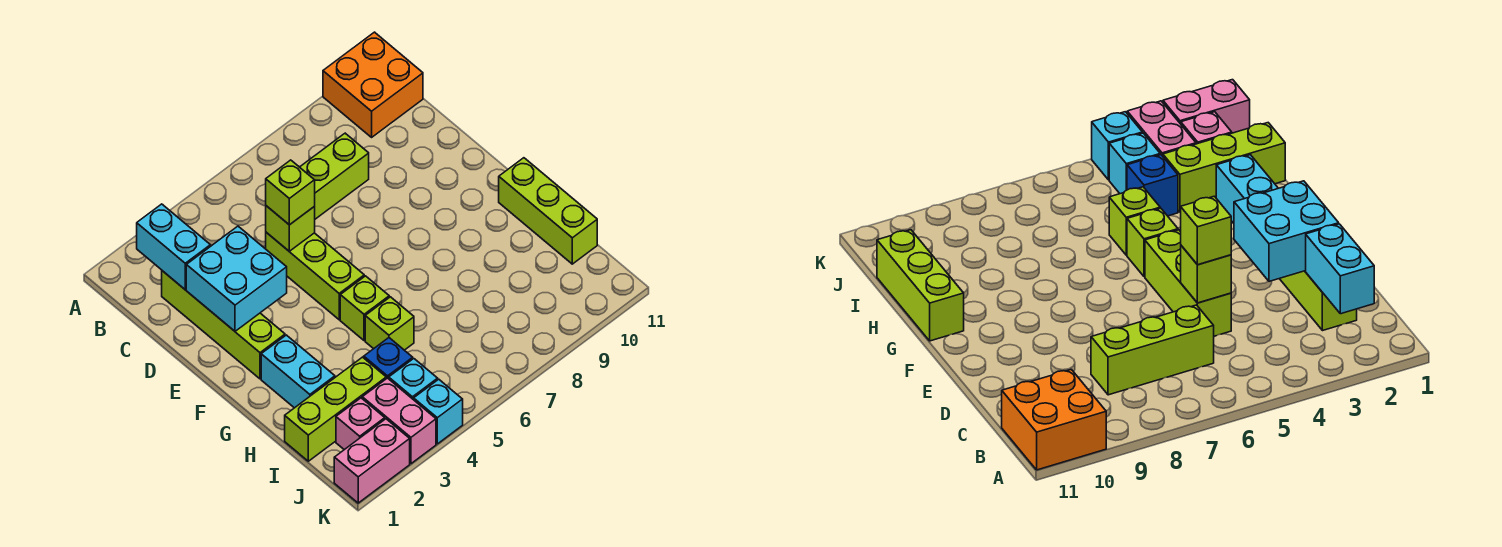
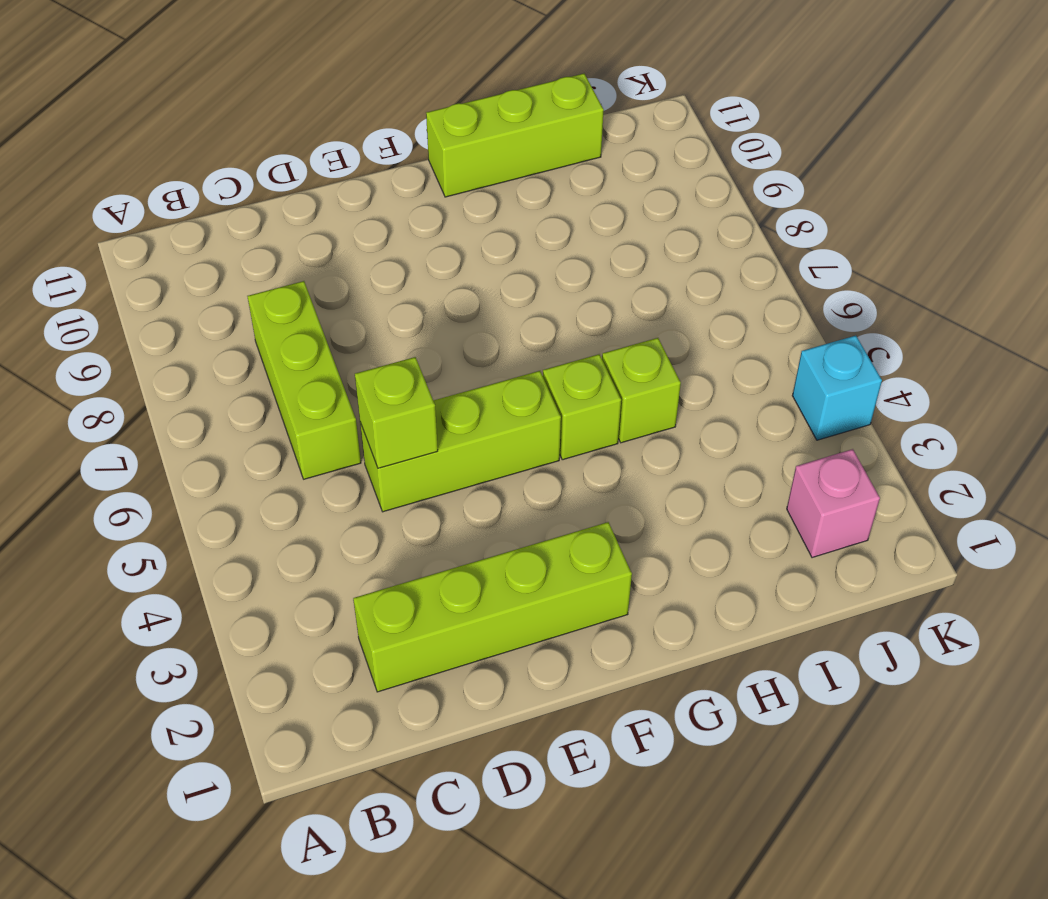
none -> orange brick A10:B11 level 1
none -> cyan brick G2:H2 level 1
none -> lime brick I1:I3 level 1

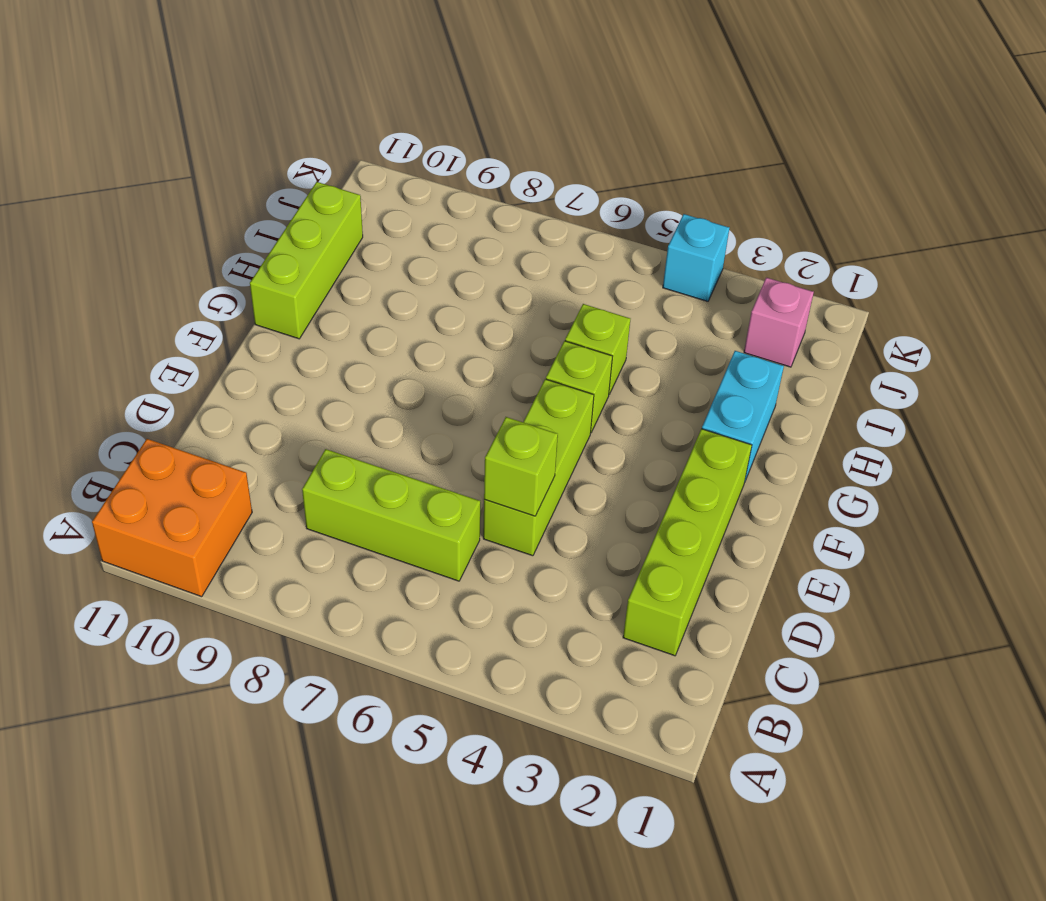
none -> lime brick I1:I3 level 1
none -> blue brick I4 level 1
none -> pink brick J3:K3 level 1

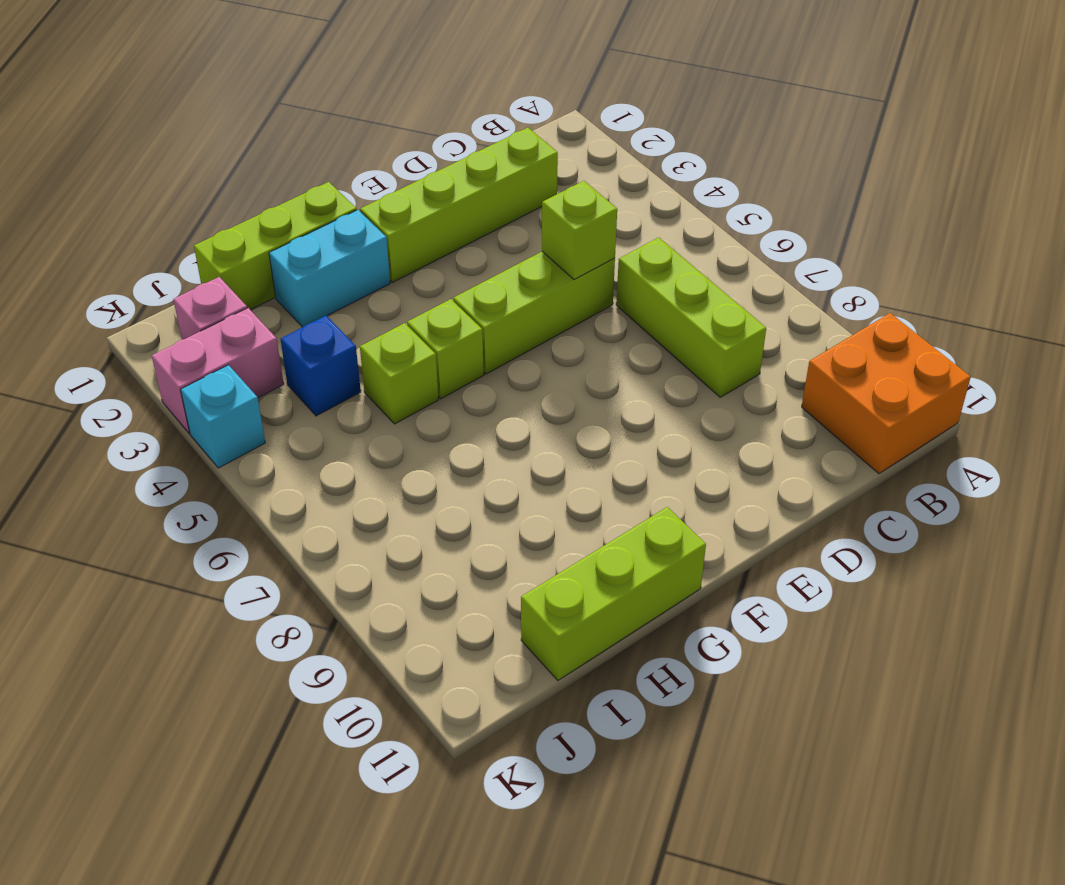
lime brick G1:I1 level 1 -> lime brick I1:I3 level 1
none -> cyan brick J4 level 1
none -> pink brick K1:K2 level 1
none -> cyan brick B2:C2 level 2

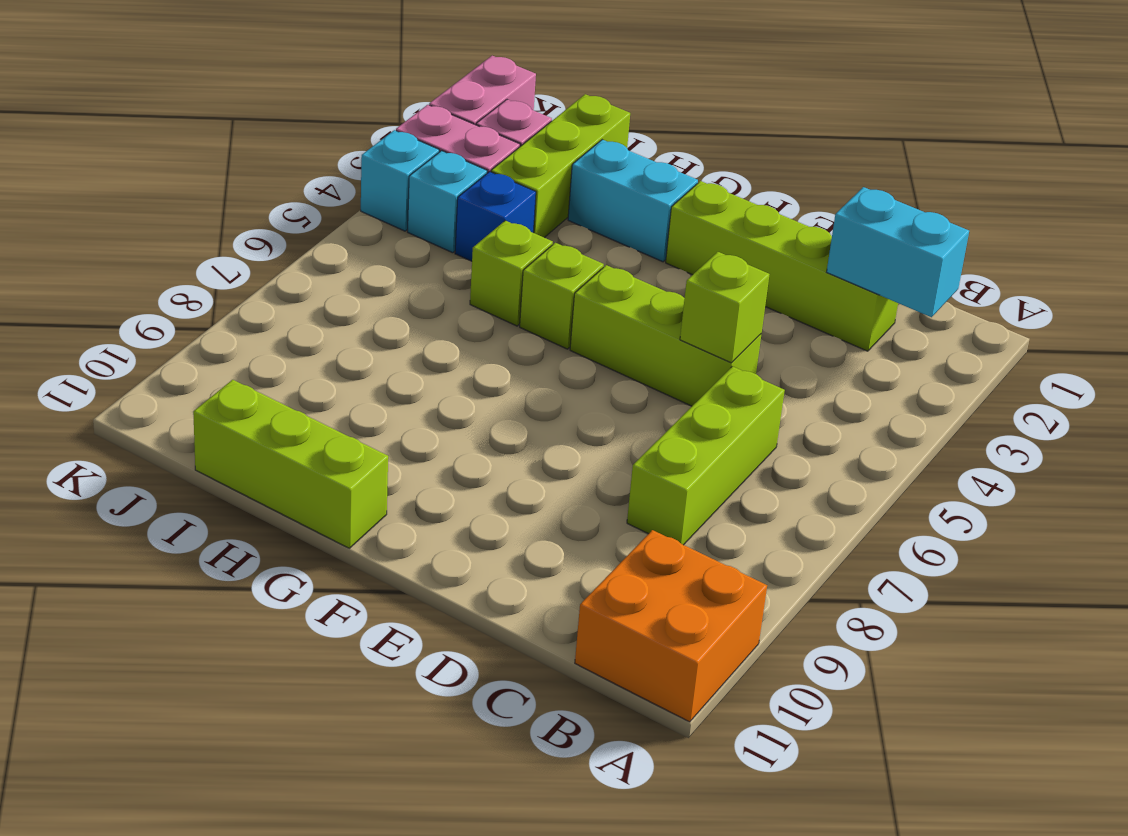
none -> cyan brick D2:E3 level 2
none -> lime brick D5 level 3

